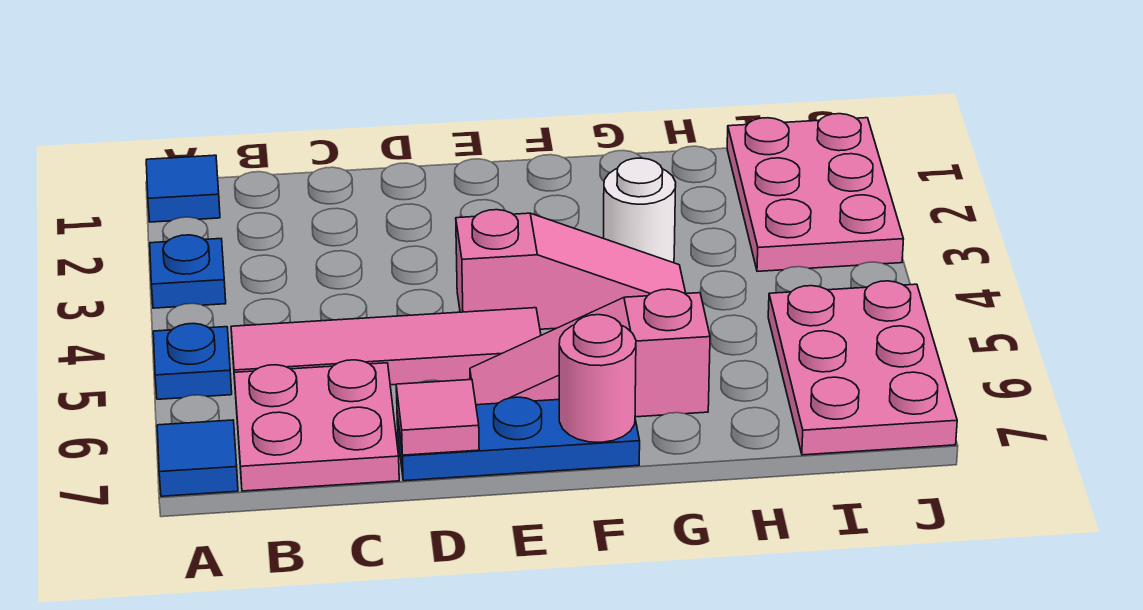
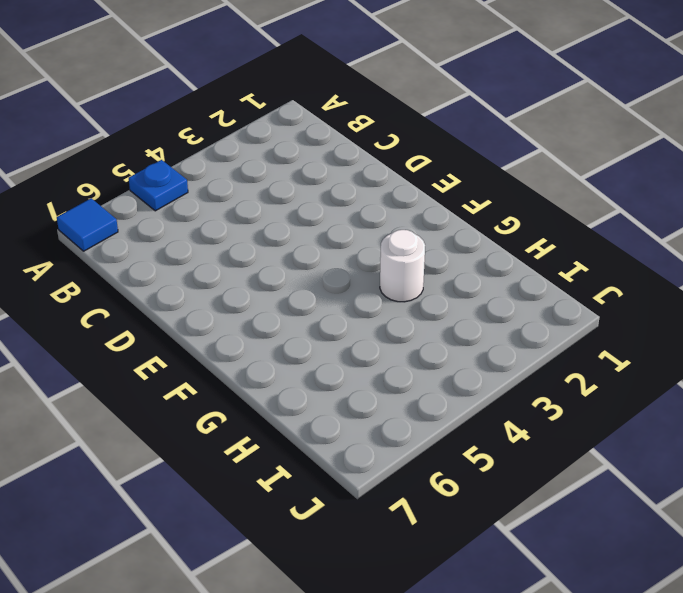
none -> blue tile A1 level 1
none -> blue plate A3 level 1
none -> pink tile B5:E5 level 1

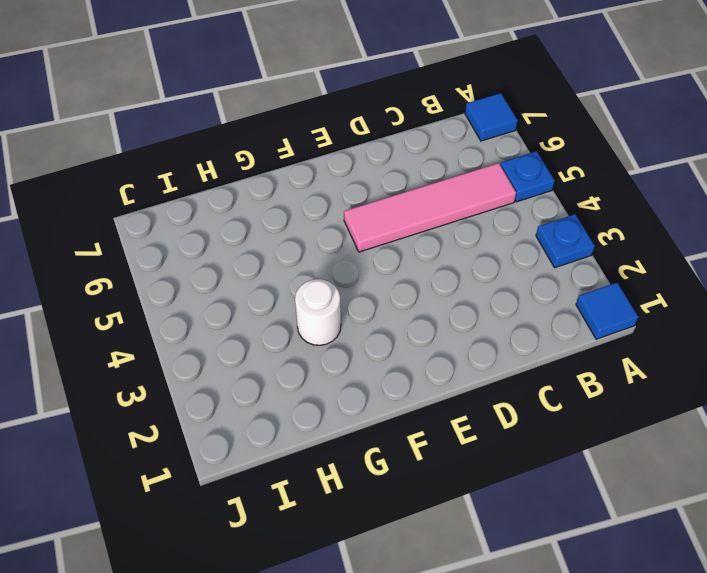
none -> pink plate B6:C7 level 1
none -> blue plate D7:F7 level 1
none -> pink slope E4:G4 level 1 top E

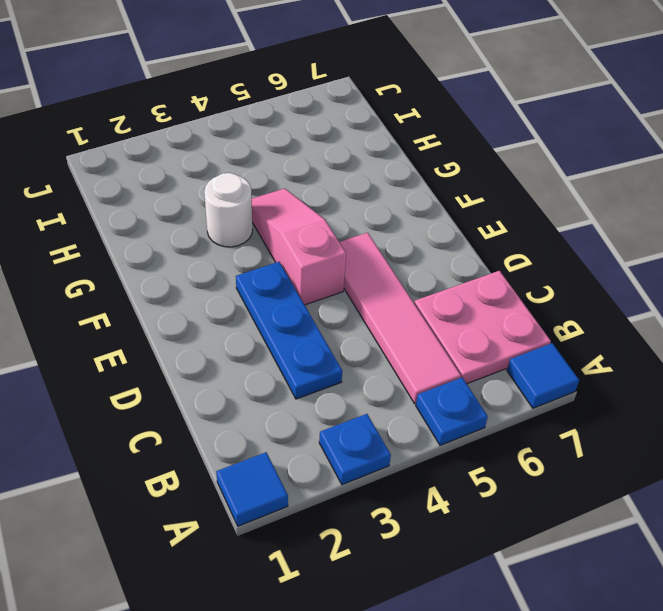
blue plate C3:E3 level 1 -> blue plate D7:F7 level 1
none -> pink slope E6:G6 level 1 top G
none -> pink plate I1:J3 level 1
none -> pink plate I5:J7 level 1

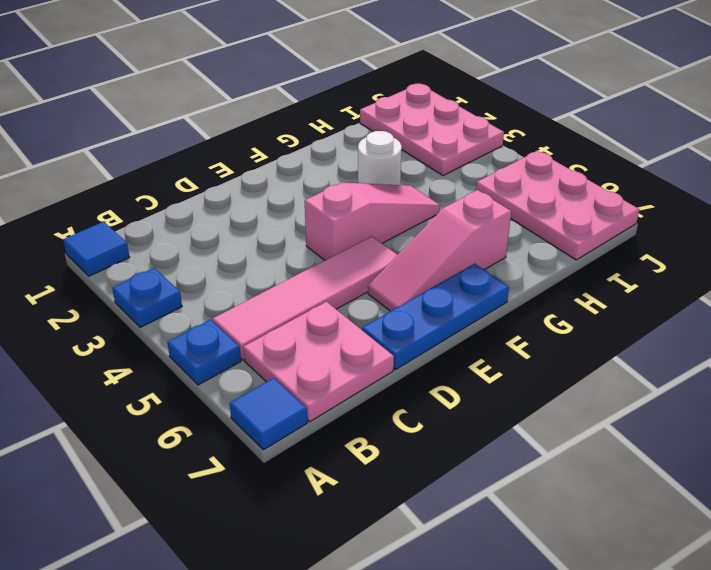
none -> pink tile D7 level 2
none -> pink round brick F7 level 2

